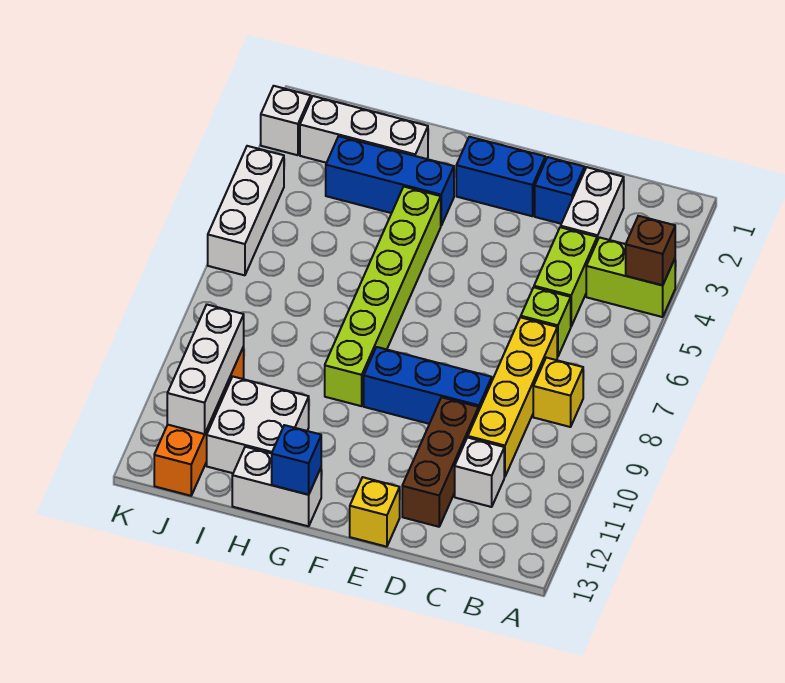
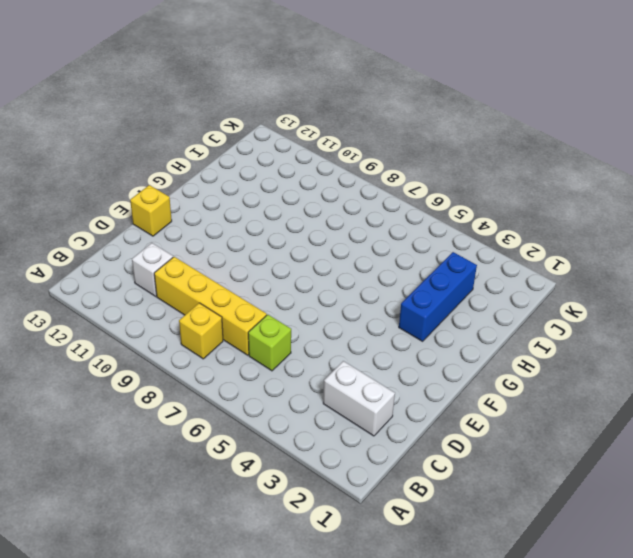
none -> lime brick A4:B4 level 1
none -> lime brick C4:C5 level 1
none -> blue brick D2 level 1

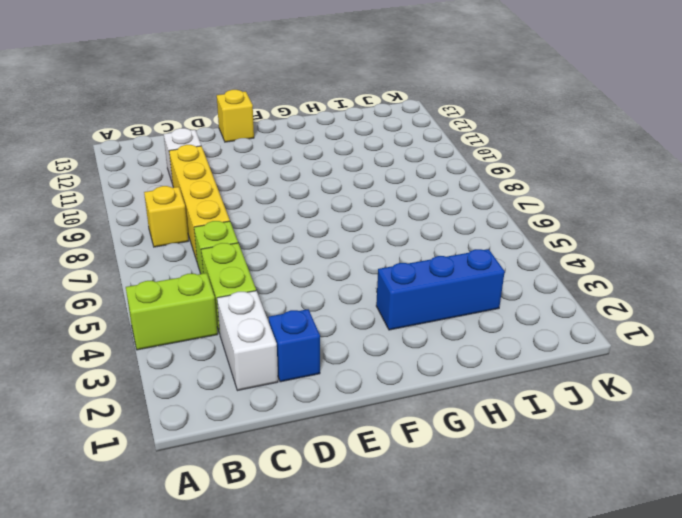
none -> blue brick D9:F9 level 1
none -> brown brick D10:D12 level 1
none -> blue brick E2:F2 level 1

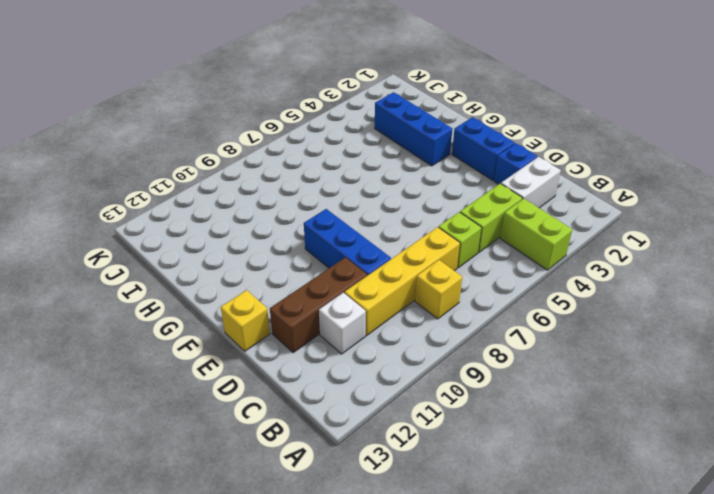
none -> lime brick G4:G9 level 1
none -> white brick G13:H13 level 1
none -> white brick H2:J2 level 1

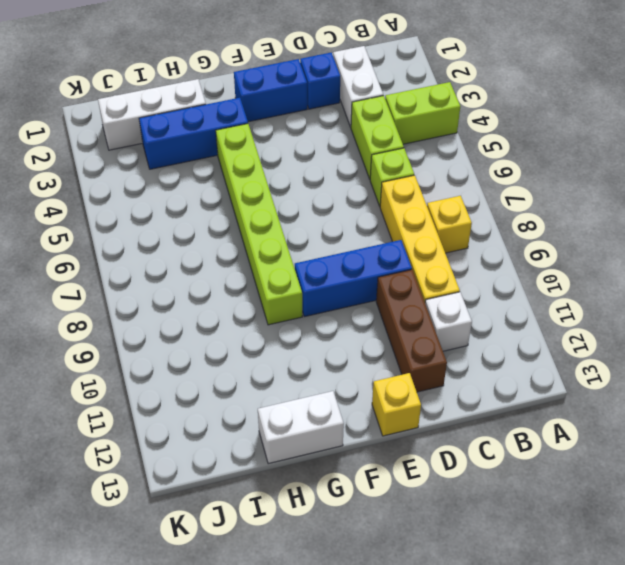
none -> white brick H11:I12 level 1
none -> orange brick J10:J13 level 1
none -> white brick K2 level 1

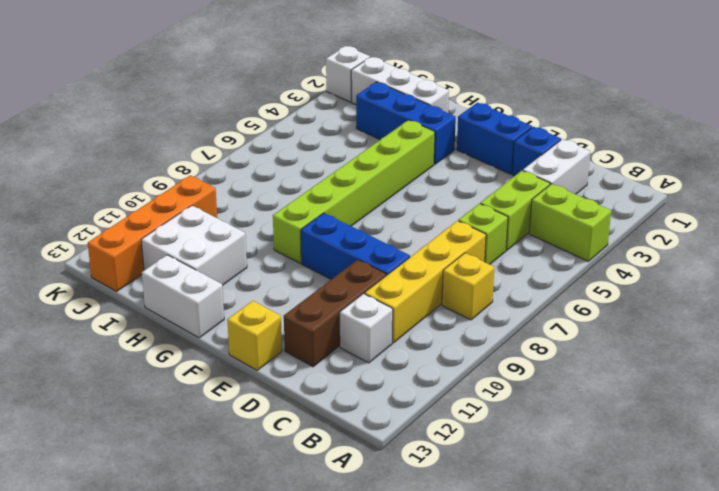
none -> white brick K4:K6 level 1
none -> brown brick A4 level 2
none -> blue brick G13 level 2

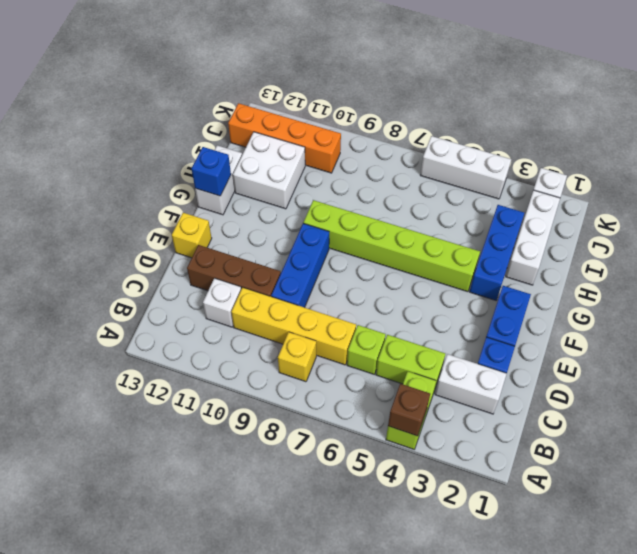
none -> white brick J10:J12 level 2

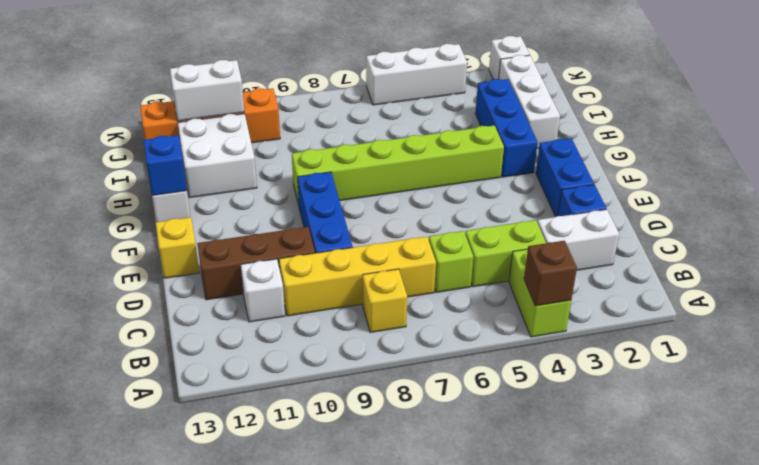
white brick J11:J12 level 2 -> white brick J10:J12 level 2

